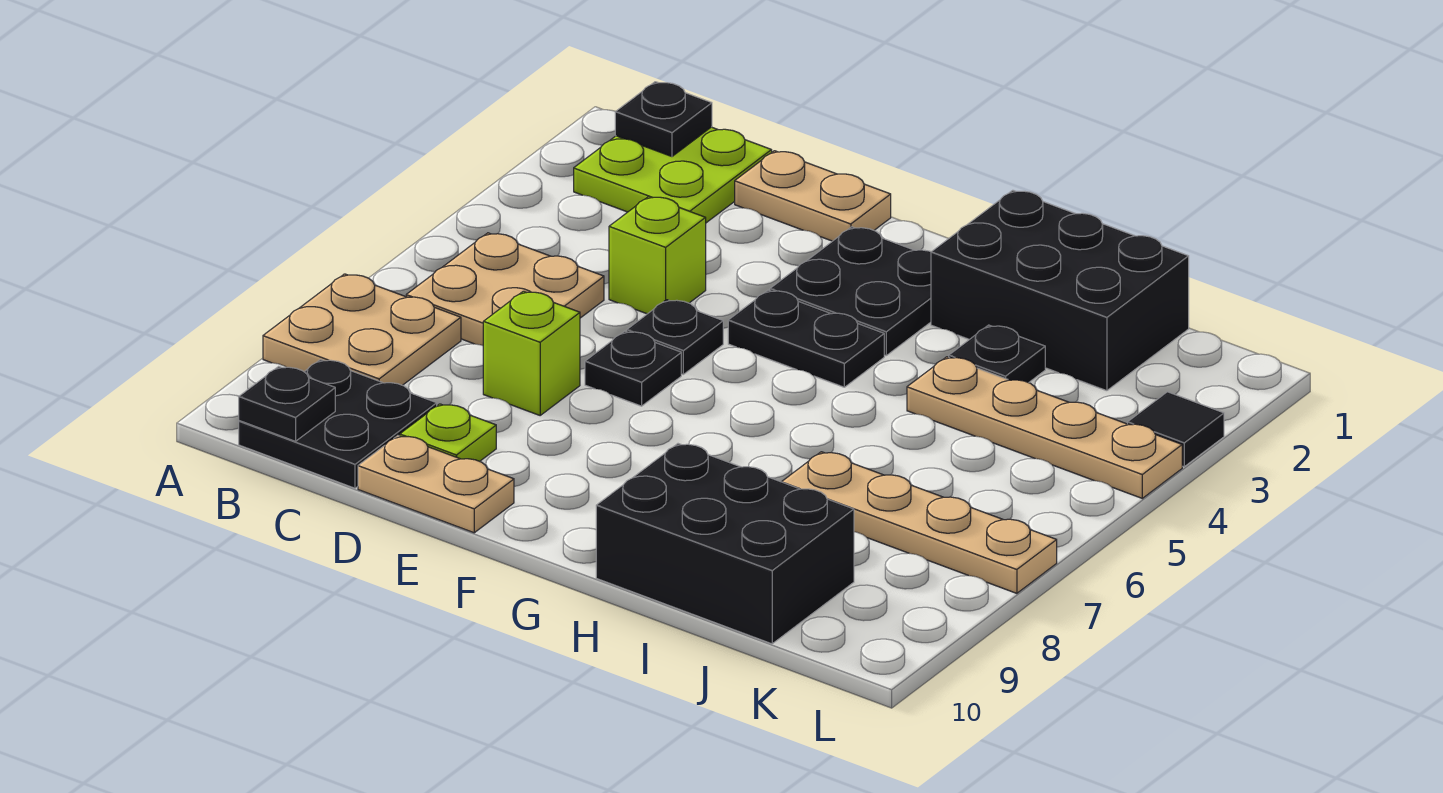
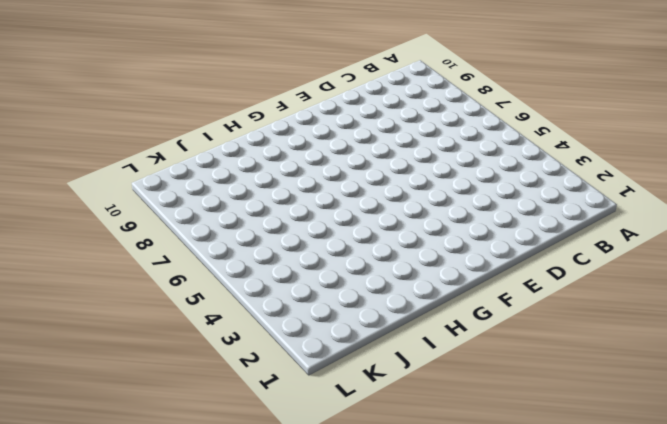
none -> tan plate A7:B8 level 1
none -> lime plate B1:C2 level 1
none -> tan plate B5:C6 level 1

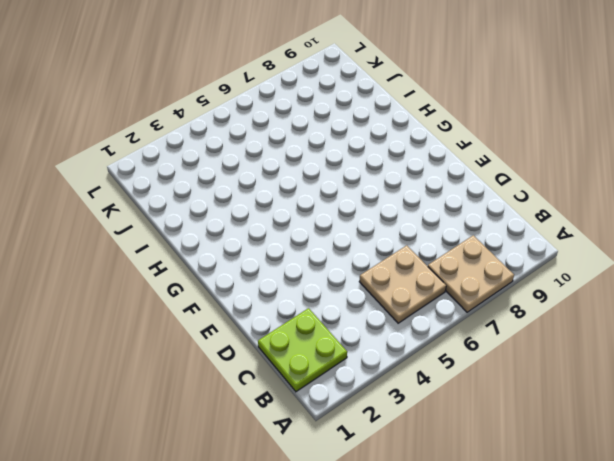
none -> black plate B9:C10 level 1
none -> tan plate D1:E1 level 1
none -> lime brick D4 level 1

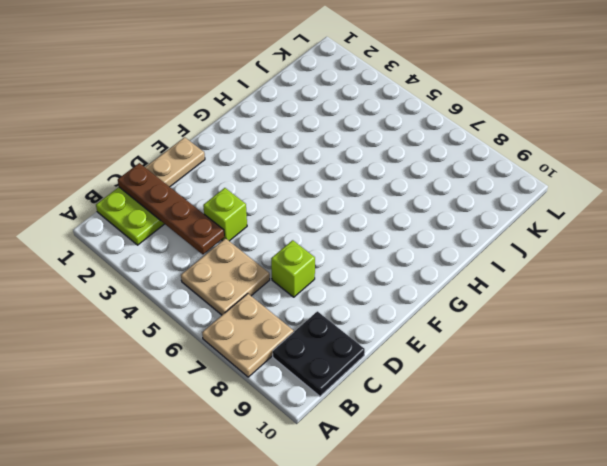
brown plate C1:C4 level 2 -> none
none -> lime plate D9 level 1
none -> tan plate D10:E10 level 1
none -> black plate E5 level 1

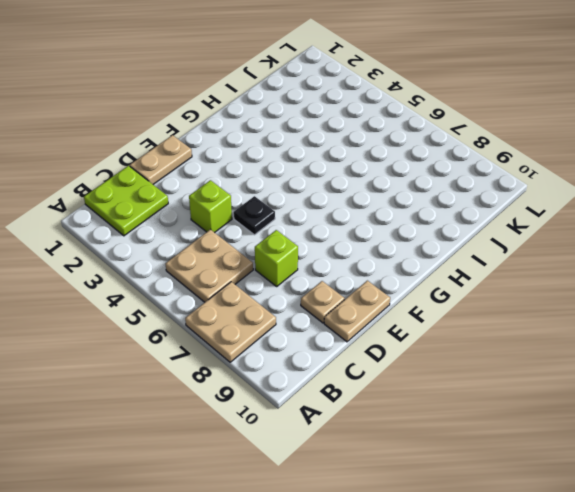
tan plate D9 level 1 -> lime plate D9 level 1
none -> black plate B9:C10 level 1
none -> black plate E6 level 1
none -> black plate F2:G3 level 1

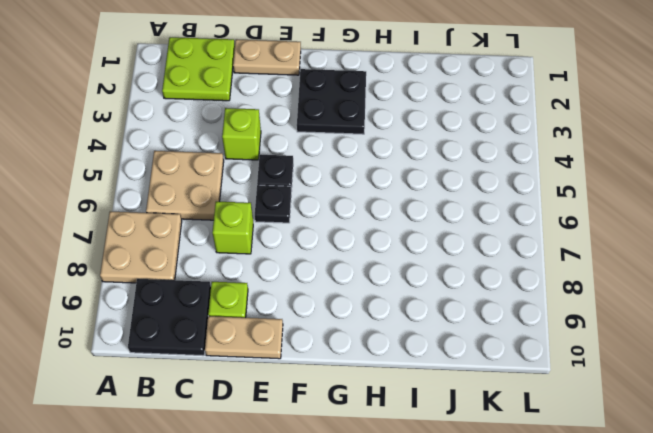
none -> black plate F4:G4 level 1
none -> black brick H1:J2 level 1
none -> black brick H9:J10 level 1

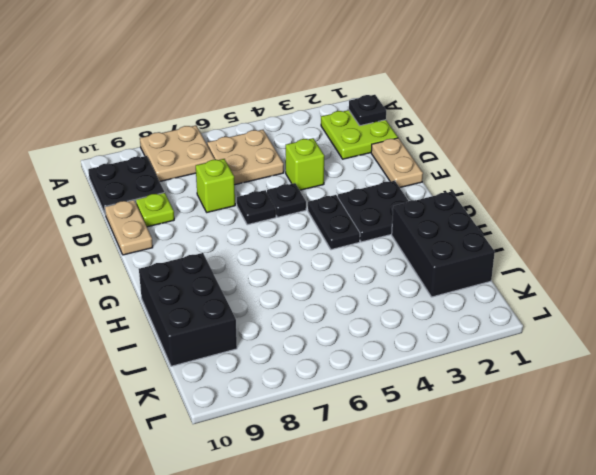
none -> black plate I3 level 1
none -> tan plate I4:L4 level 1
none -> tan plate I7:L7 level 1

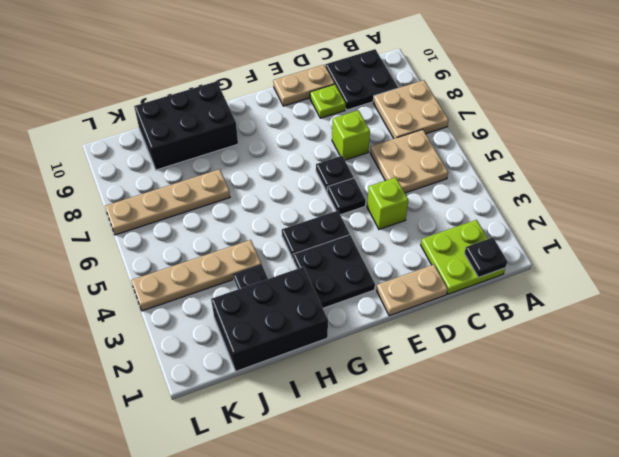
none -> black tile L3 level 1
none -> black plate B10 level 2

